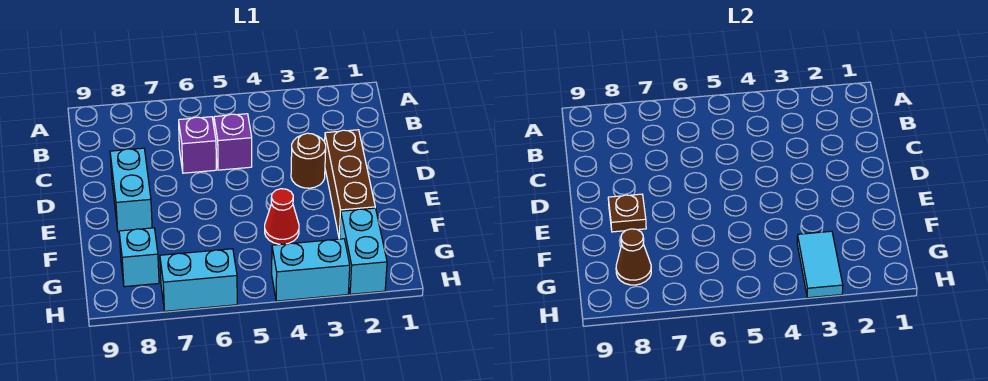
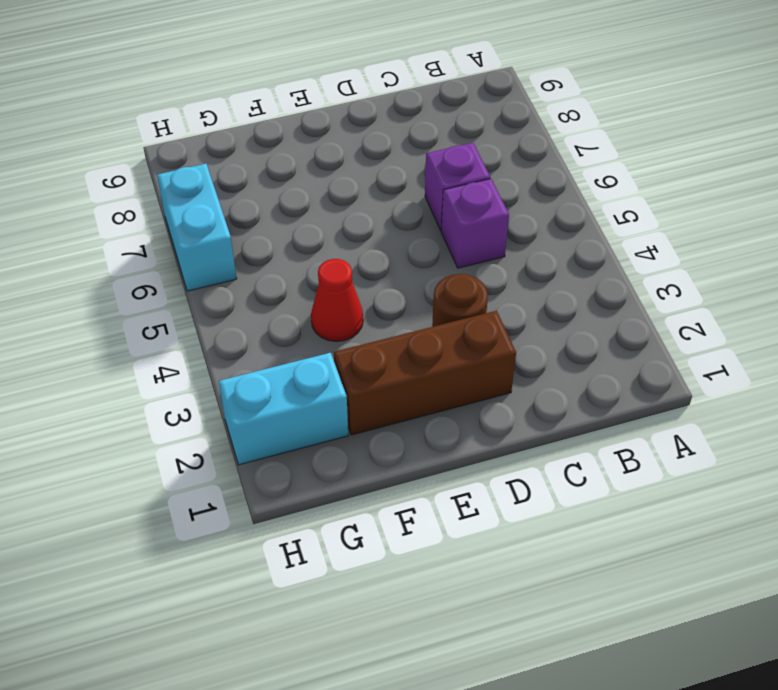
none -> cyan brick D8:E8 level 1
none -> cyan brick G8 level 1
none -> cyan brick H3:H4 level 1

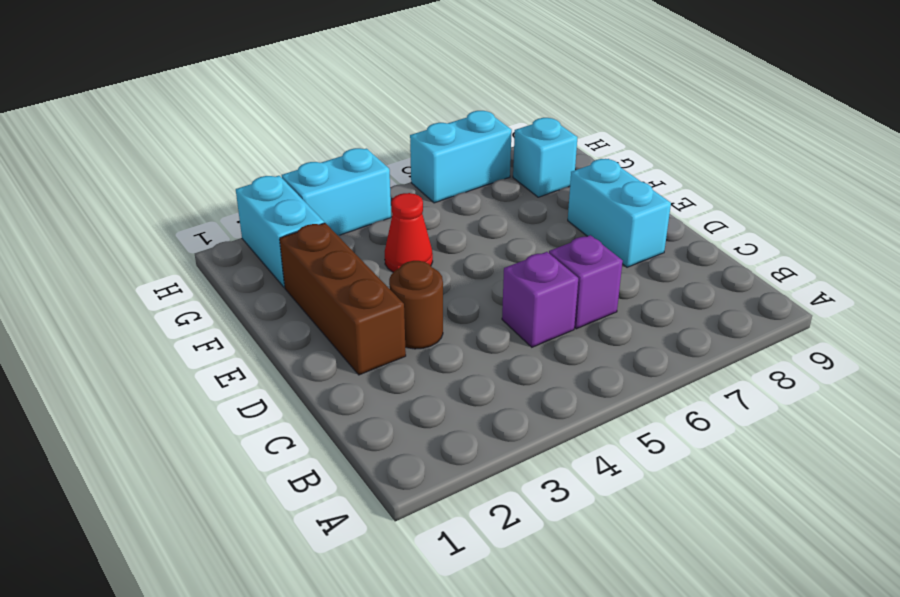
none -> brown plate E8 level 2
none -> cyan tile G3:H3 level 2
none -> brown cone G8 level 2

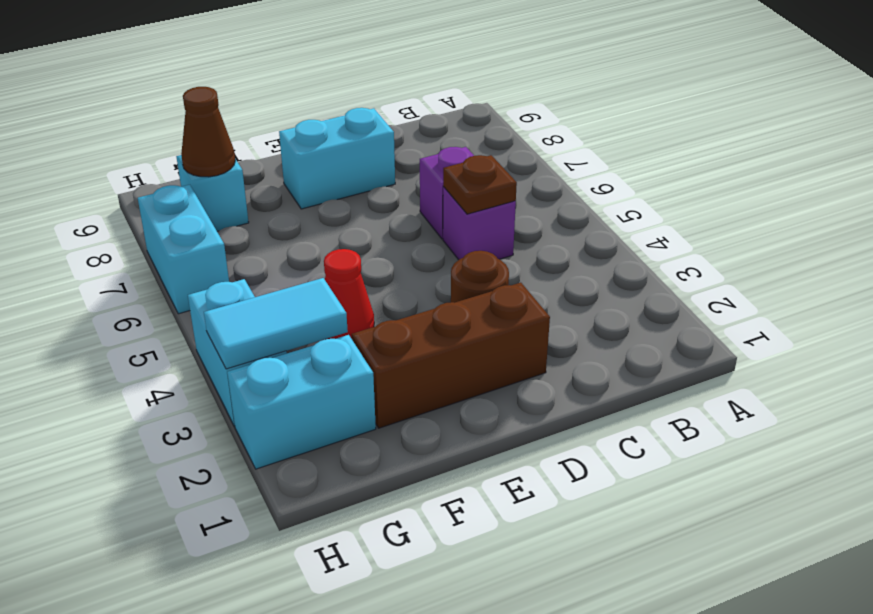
brown plate C5 level 2 -> brown plate E8 level 2

